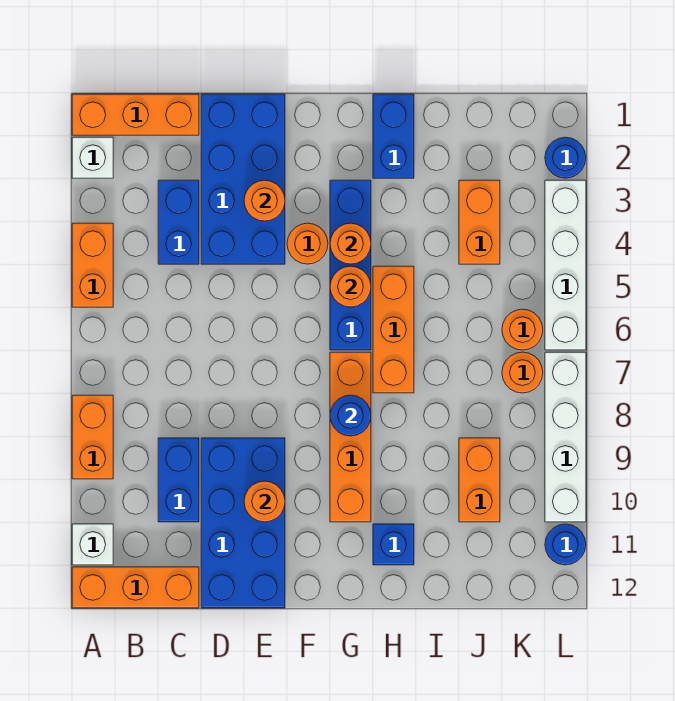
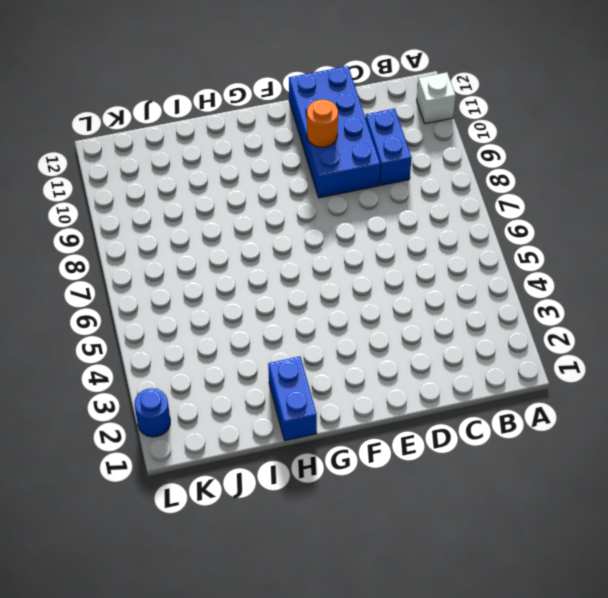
none -> orange brick A1:C1 level 1
none -> white brick A2 level 1
none -> orange brick A4:A5 level 1

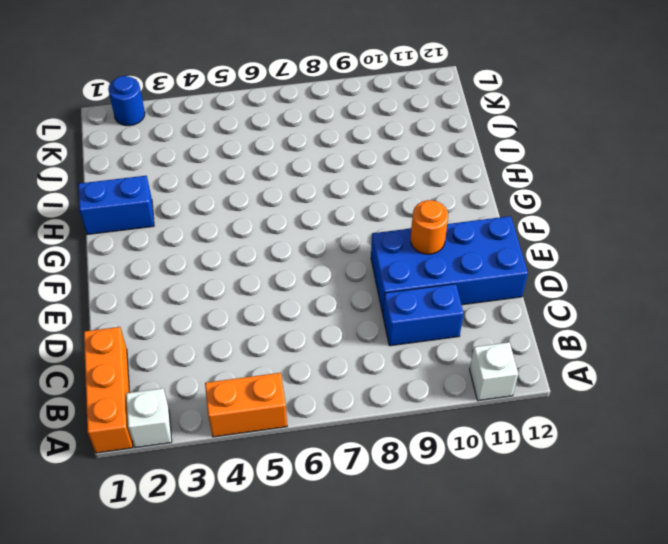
none -> orange brick A8:A9 level 1
none -> orange brick A12:C12 level 1
none -> blue brick C3:C4 level 1

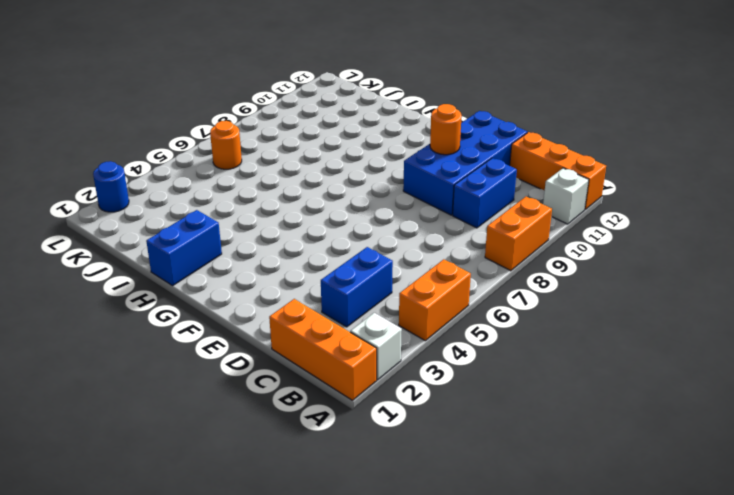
none -> blue brick D1:E4 level 1
none -> orange round brick F4 level 1
none -> blue brick G3:G6 level 1

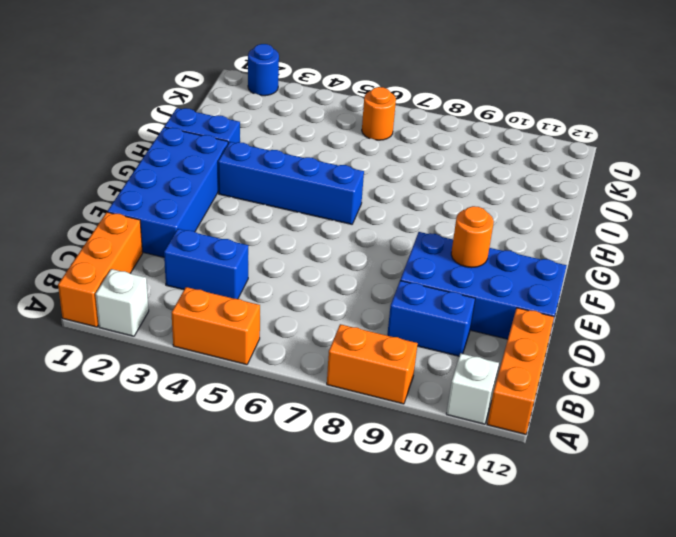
blue brick D1:G2 level 1 -> blue brick D1:E4 level 1
none -> orange round brick F4 level 1
none -> orange brick G7:G10 level 1
none -> orange brick H5:H7 level 1

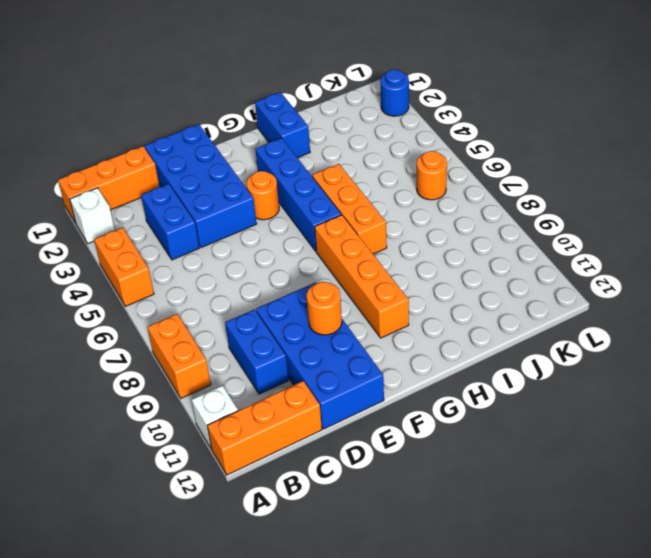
none -> blue brick H11 level 1
none -> orange brick J3:J4 level 1
none -> orange brick J9:J10 level 1

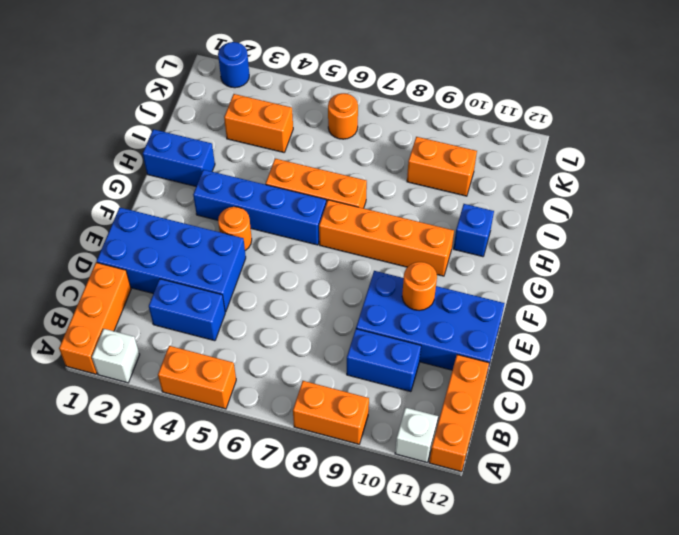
none -> orange round brick K7 level 1
none -> white brick L3:L6 level 1
none -> white brick L7:L10 level 1

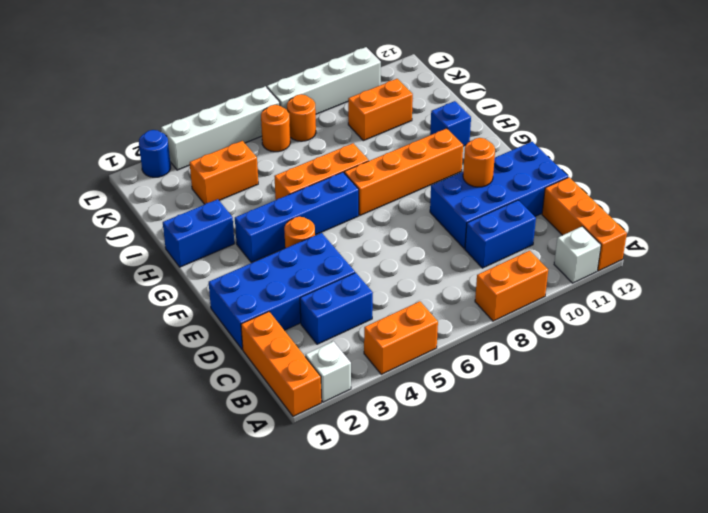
none -> blue round brick L11 level 1
none -> orange round brick E3 level 2
none -> orange round brick G4 level 2

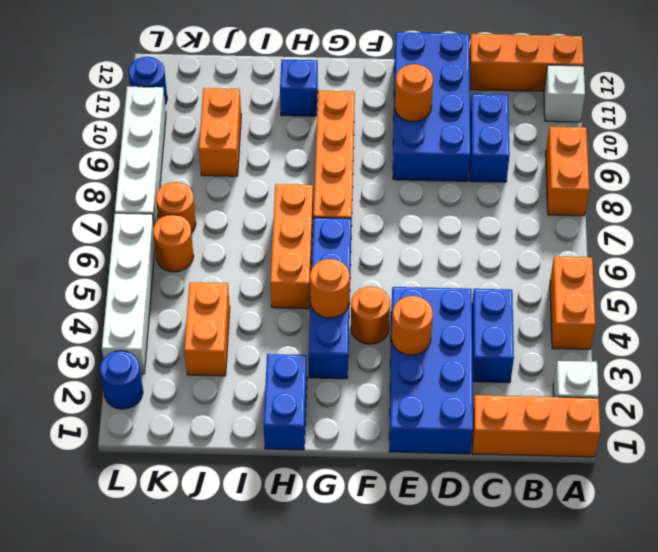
none -> orange round brick G5 level 2
none -> blue round brick G8 level 2

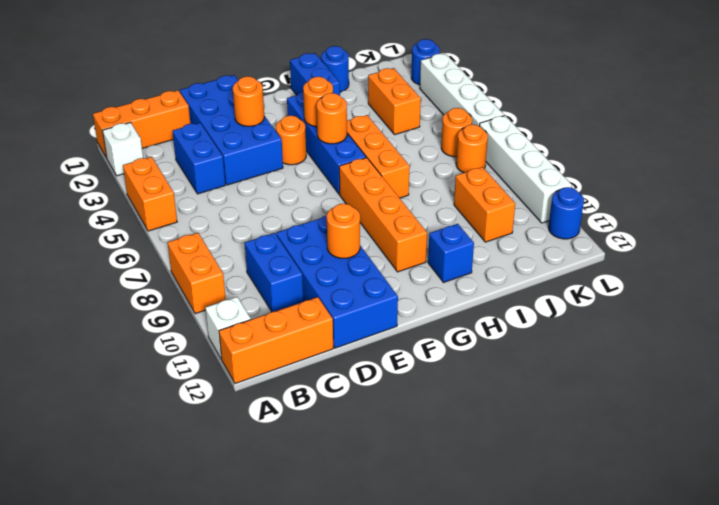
blue round brick I1 level 1 -> blue round brick G8 level 2

